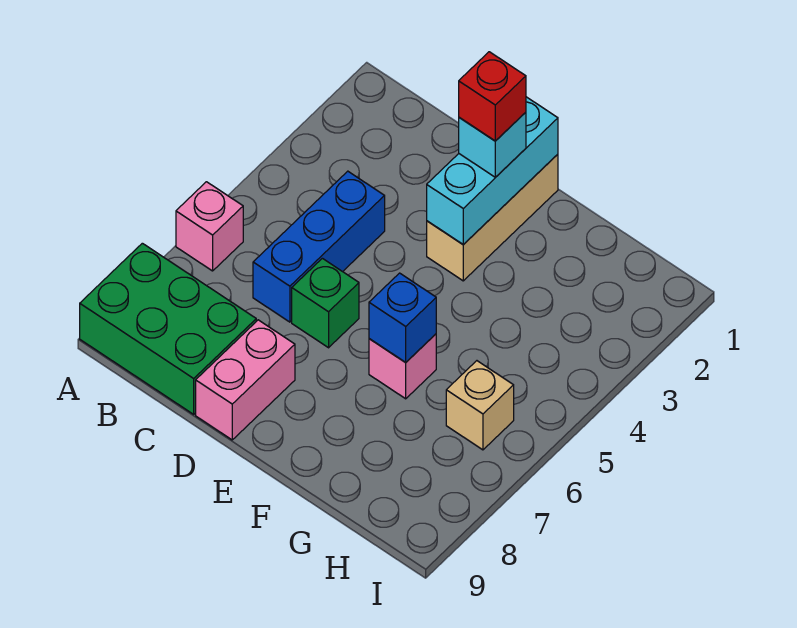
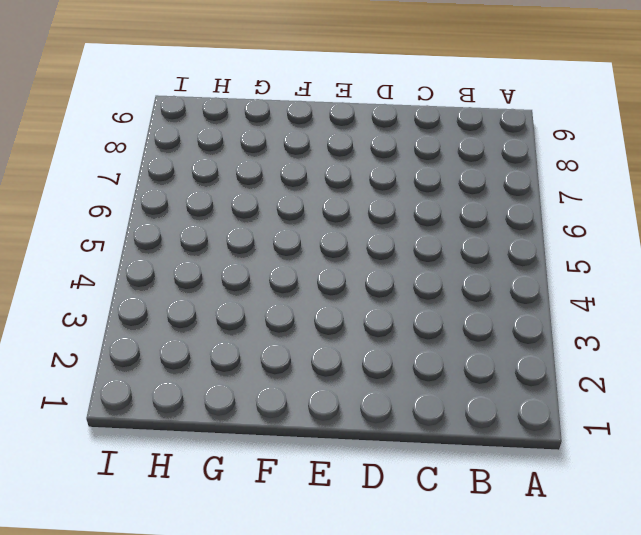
none -> pink brick A6 level 1
none -> green brick A8:C9 level 1
none -> blue brick C4:C6 level 1

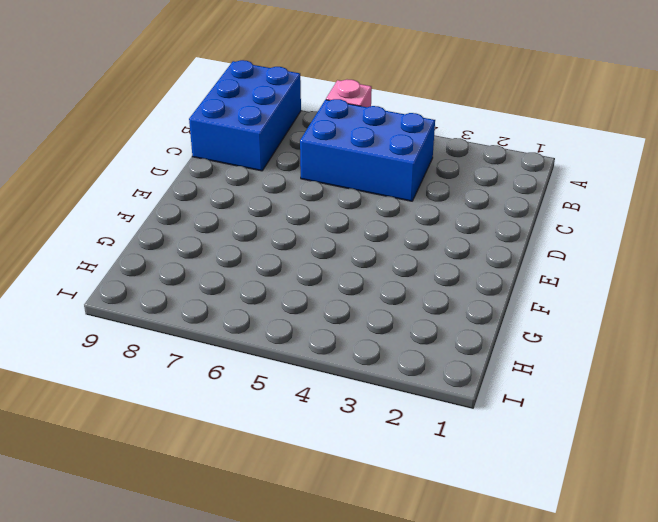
blue brick A8:C9 level 1 -> green brick A8:C9 level 1
blue brick B4:C6 level 1 -> blue brick C4:C6 level 1
none -> green brick D6 level 1
none -> pink brick D8:D9 level 1
none -> tan brick E1:E3 level 1

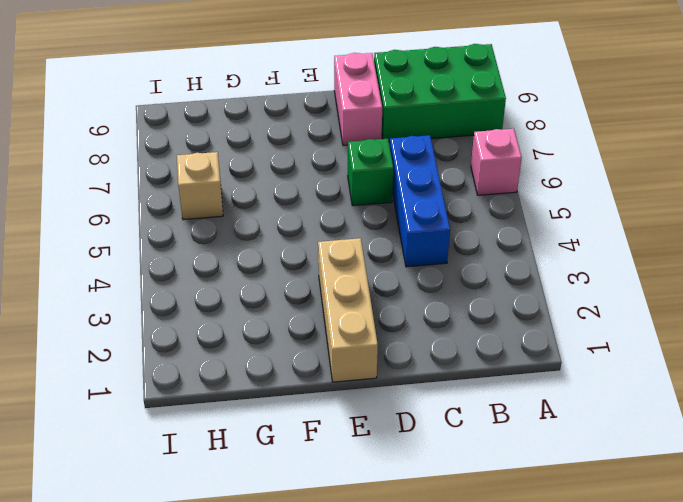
none -> pink brick F6 level 1
none -> cyan brick E1:E3 level 2
none -> blue brick F6 level 2

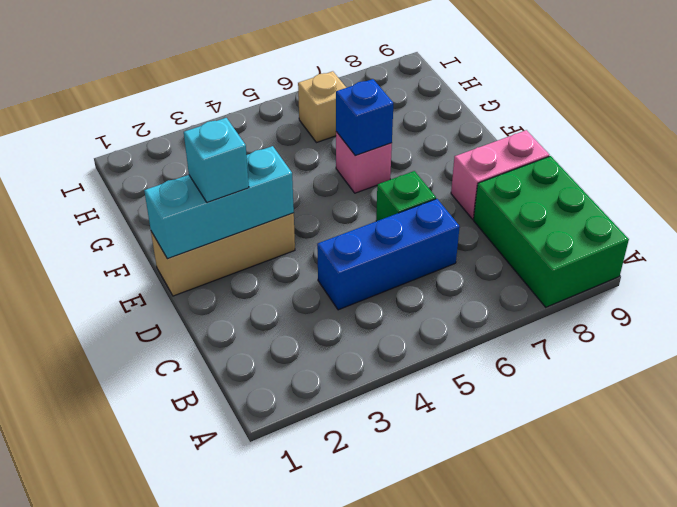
none -> pink brick A6 level 1
none -> red brick E2 level 4

